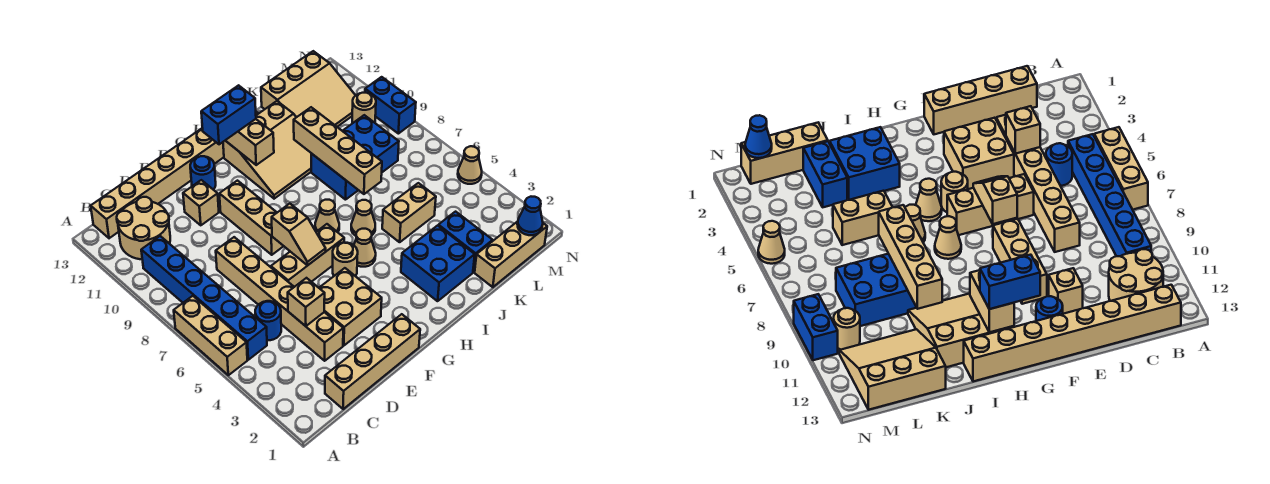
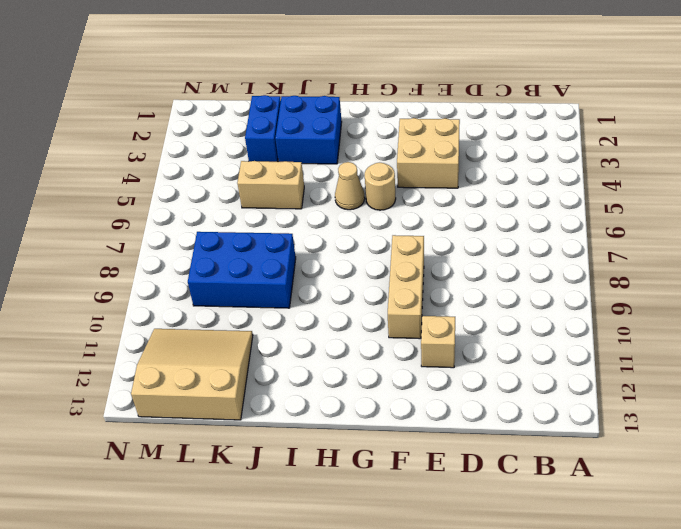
none -> tan brick A5:A7 level 1
none -> blue brick B5:B10 level 1
none -> tan round brick B11:C12 level 1
none -> tan brick B13:I13 level 1

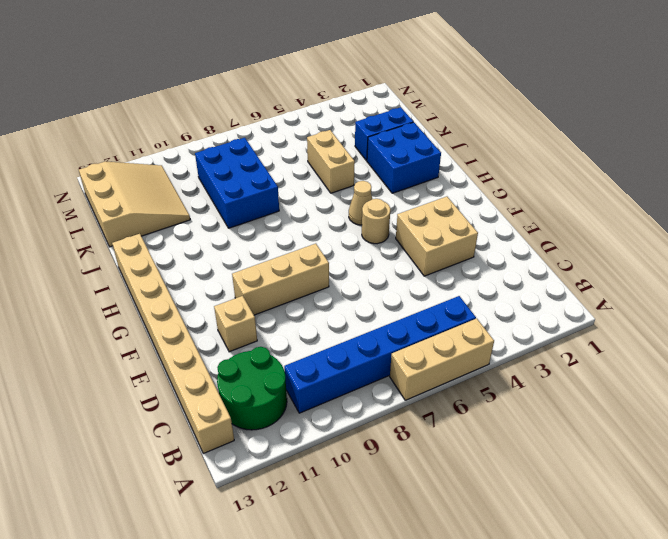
green round brick B11:C12 level 1 -> tan round brick B11:C12 level 1
none -> tan brick C1:F1 level 1
none -> blue round brick C5 level 1
none -> tan brick D3:D8 level 1
none -> tan brick E6:G6 level 1

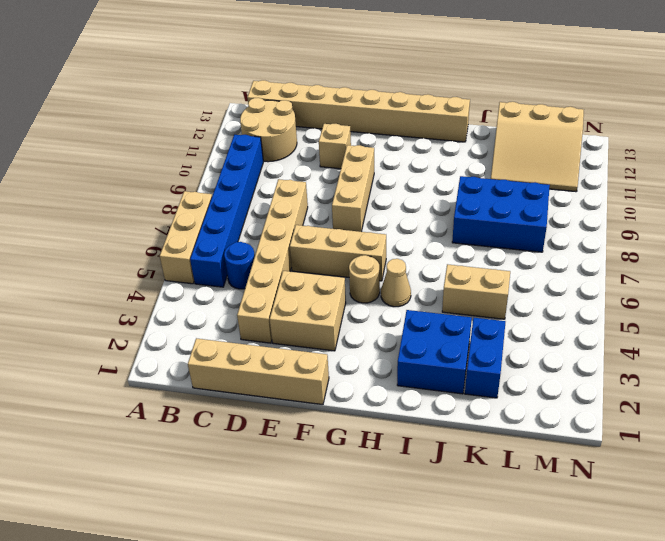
none -> blue round brick F12 level 1
none -> tan cone H7 level 1
none -> tan slope H10:J12 level 1 top 12
none -> tan cone I6 level 1

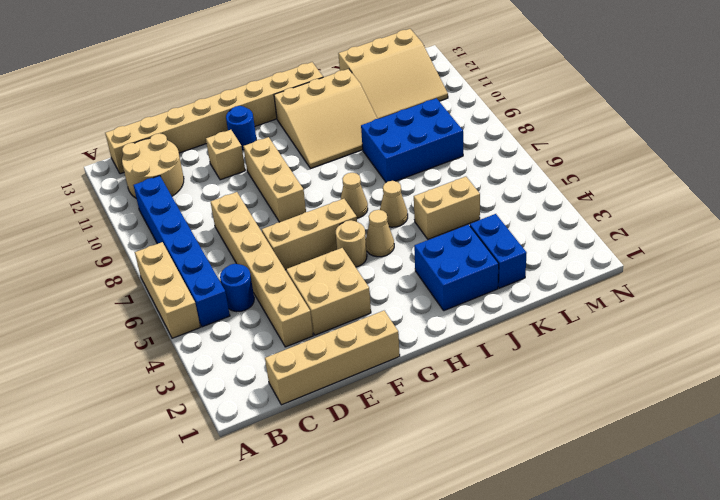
none -> tan brick K1:M1 level 1
none -> tan round brick M10 level 1
none -> tan cone N5 level 1
none -> blue brick N9:N10 level 1

